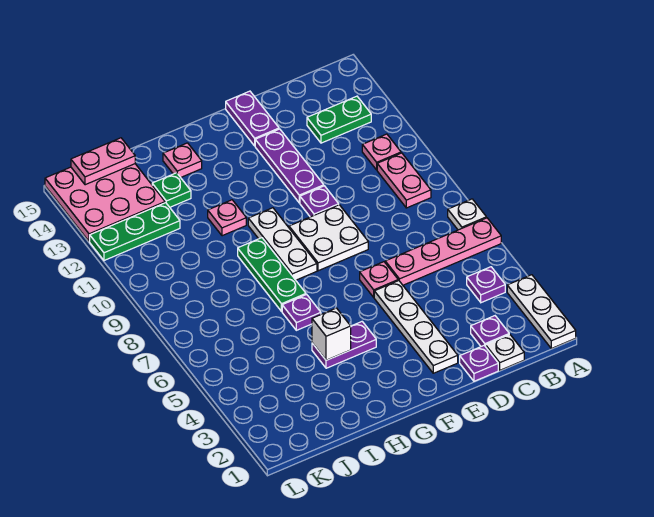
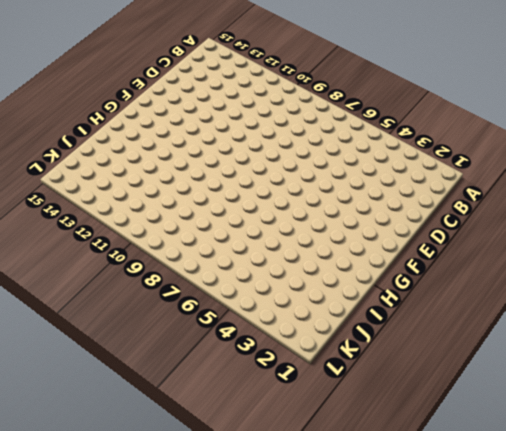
none -> white plate A1:A3 level 1
none -> pink plate A6:D6 level 1
none -> white plate A7 level 1

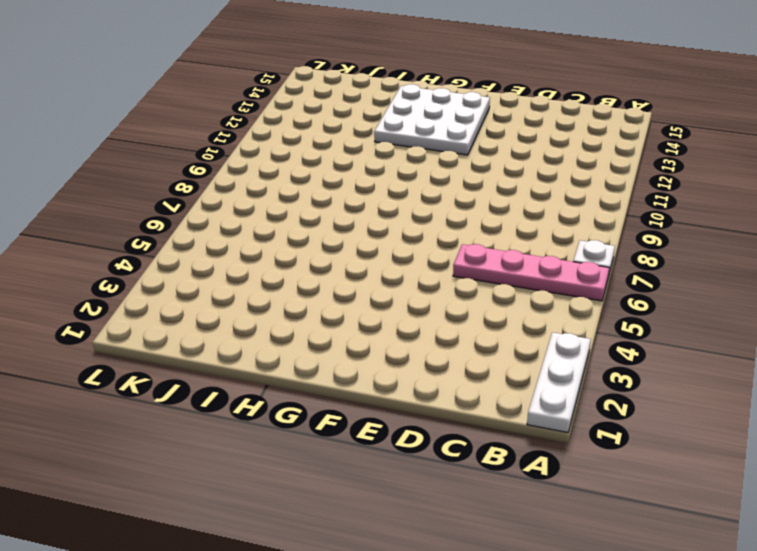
white plate F12:H14 level 1 -> pink plate H14 level 1
none -> purple plate B4 level 1
none -> pink plate B9:B10 level 1
none -> pink plate B11 level 1

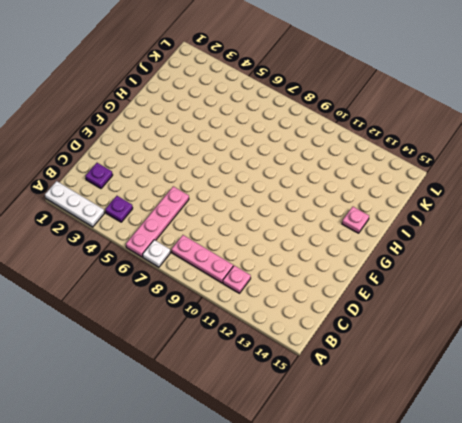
pink plate B8:B10 level 1 -> pink plate B9:B10 level 1
none -> green plate B13:C13 level 1
none -> white plate C1 level 1
none -> purple plate D1 level 1

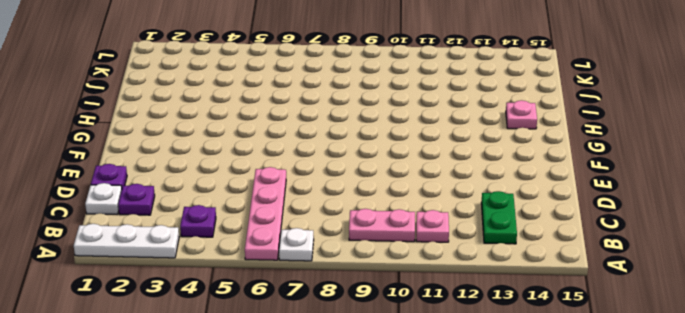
none -> white plate E2:E5 level 1
none -> pink plate E6 level 1
none -> white plate E8:F9 level 1

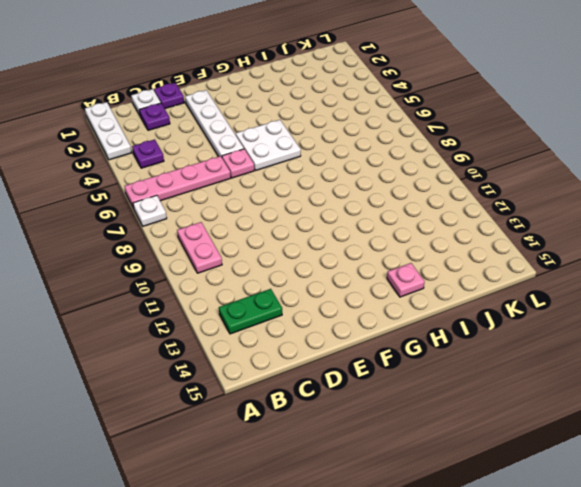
white plate F5:G6 level 1 -> white plate E8:F9 level 1
none -> pink plate B11 level 1
none -> purple plate E10 level 1
none -> purple plate E11:E13 level 1

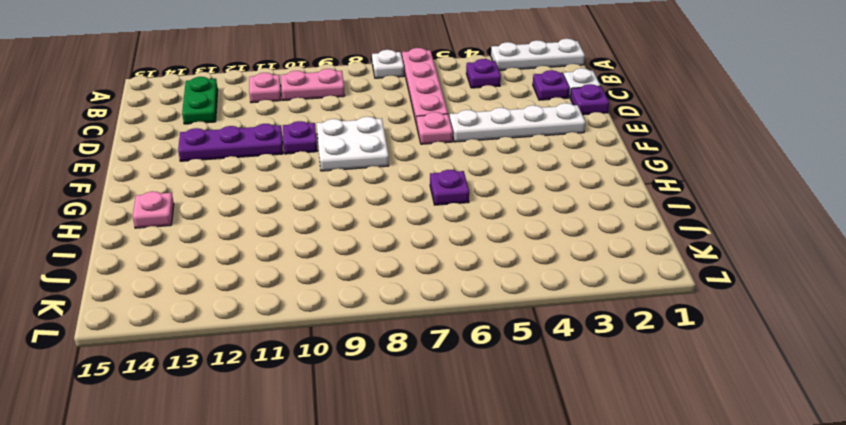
none -> purple plate E14:E15 level 1
none -> purple plate G4:H4 level 1
none -> white plate G8:G10 level 1

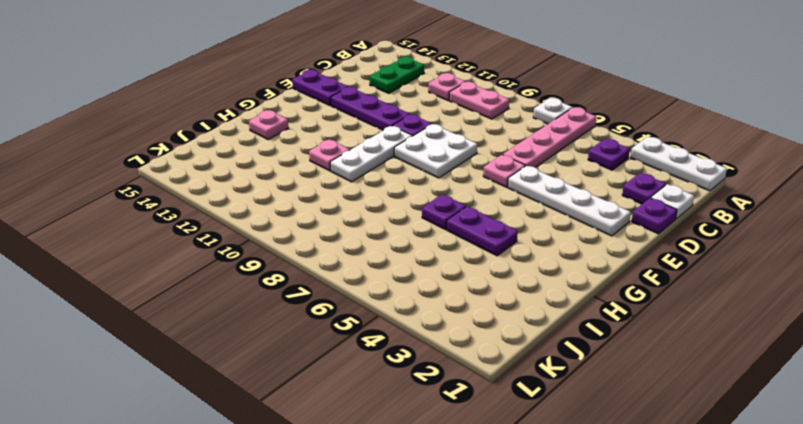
white plate F10:H10 level 1 -> white plate G8:G10 level 1
purple plate H4:H5 level 1 -> purple plate G4:H4 level 1
none -> green plate H7:H9 level 1
none -> green plate I13 level 1
none -> green plate J12:L12 level 1

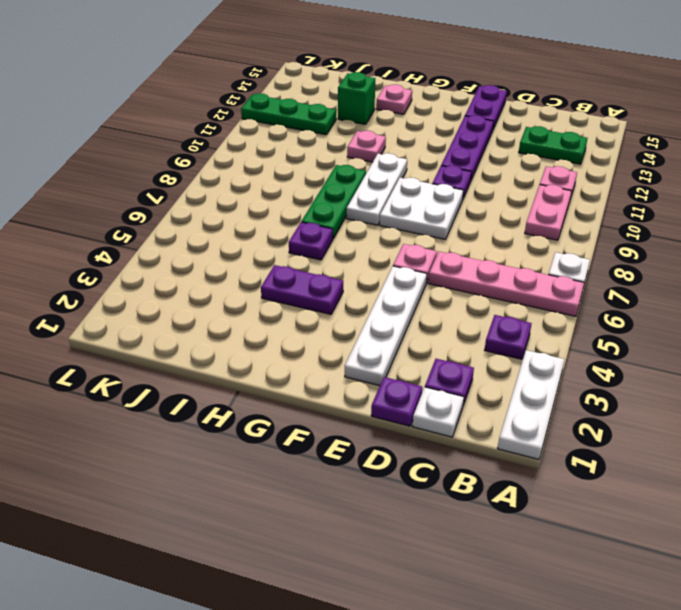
green brick I13 level 1 -> green plate I13 level 1
none -> pink plate J13:L15 level 1
none -> white brick H4 level 2
none -> pink plate J15:K15 level 2

